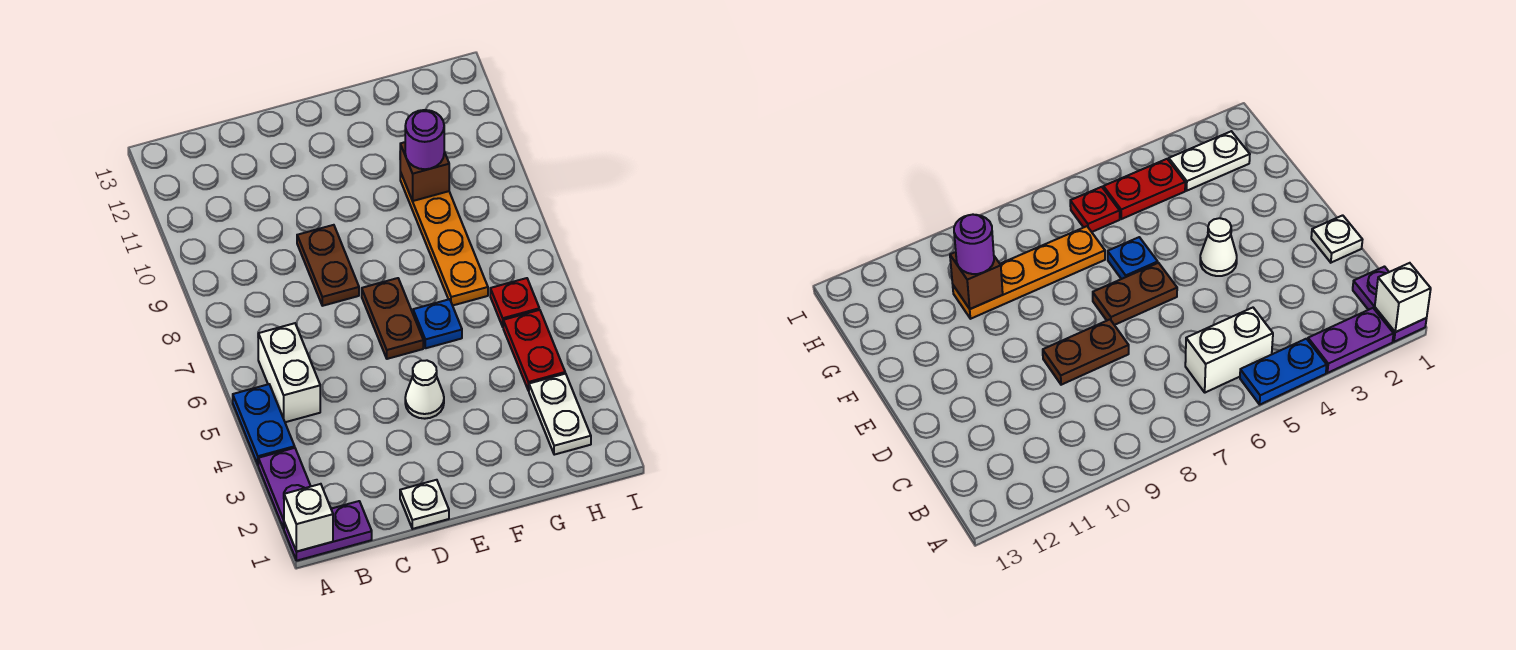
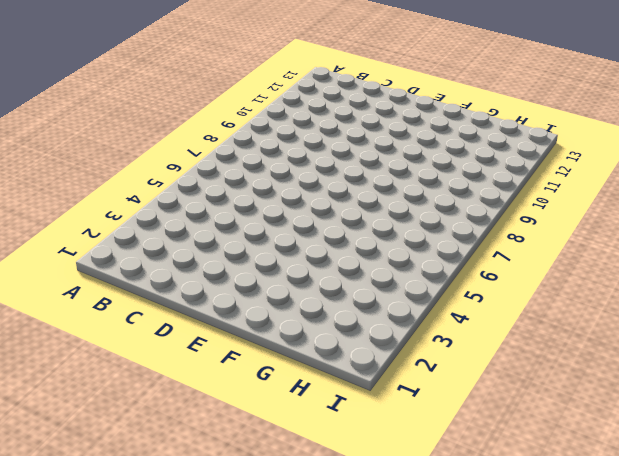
none -> purple plate A1:B1 level 1
none -> purple plate A2:A3 level 1
none -> blue plate A4:A5 level 1

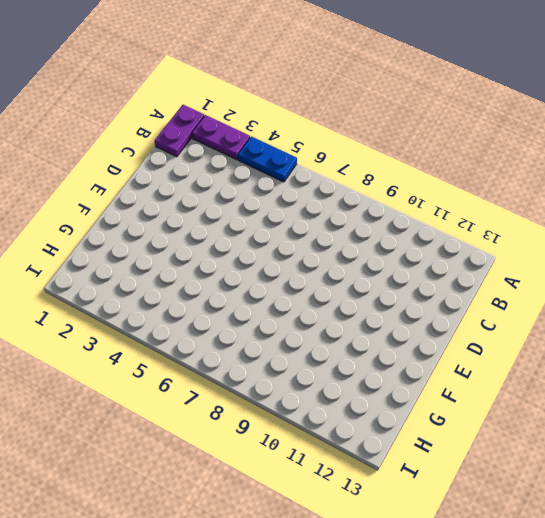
none -> white brick B5:B6 level 1
none -> white plate D1 level 1
none -> brown plate D8:D9 level 1

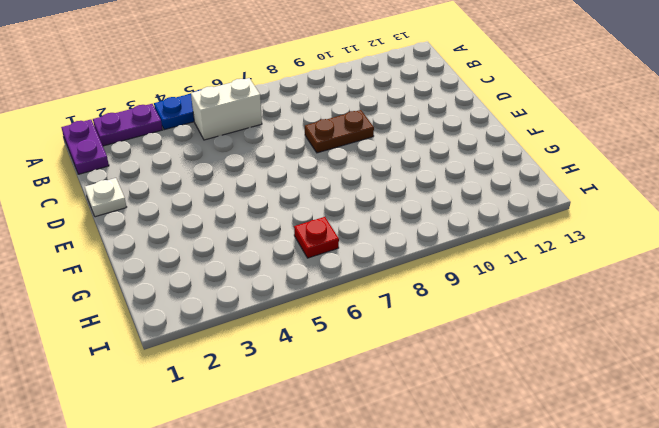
none -> white cone E4 level 1
none -> brown plate E6:E7 level 1
none -> blue plate F6 level 1

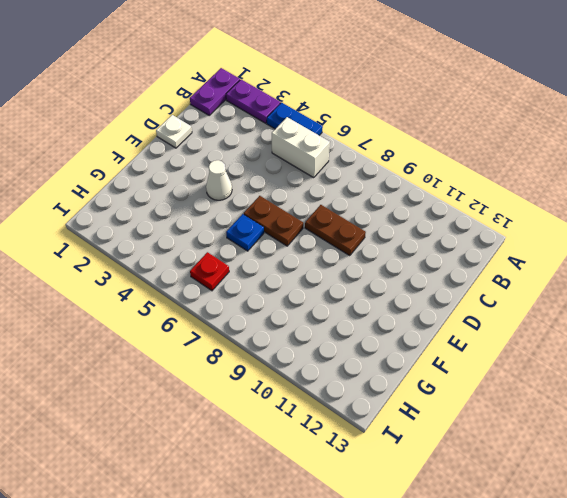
none -> orange plate G7:G10 level 1
none -> white plate H2:H3 level 1
none -> red plate H4:H5 level 1

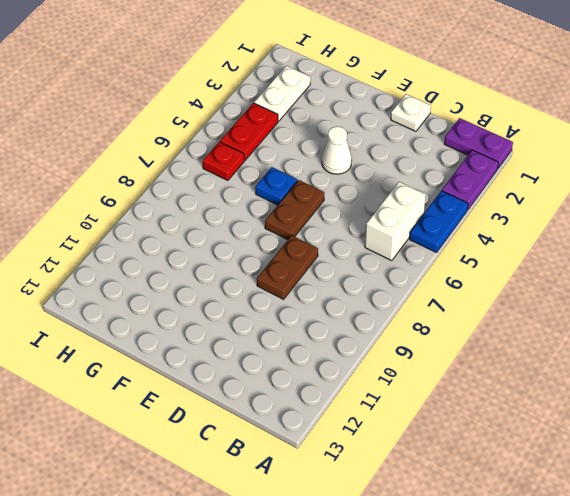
none -> orange plate G7:G10 level 1
none -> white brick A1 level 2
none -> brown brick G10 level 2

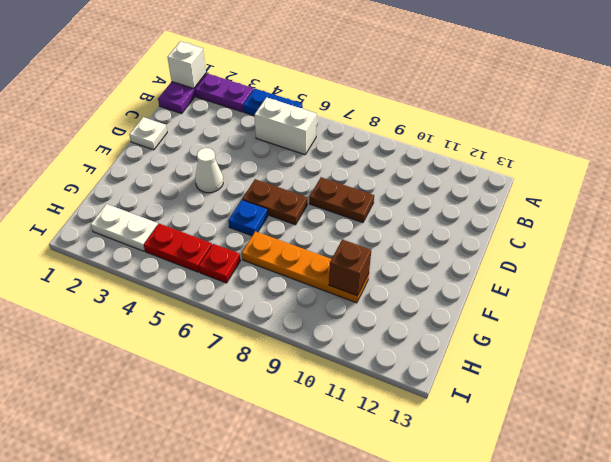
none -> purple round brick G10 level 3

